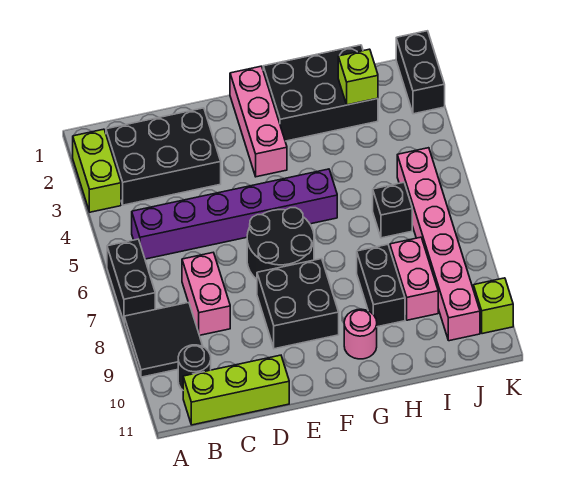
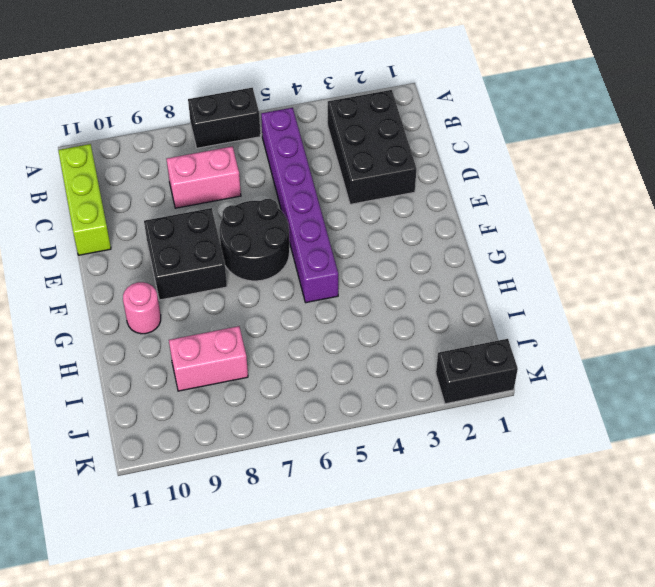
none -> lime brick A2:A3 level 1
none -> black tile A8:B9 level 1
none -> black round brick B10 level 1

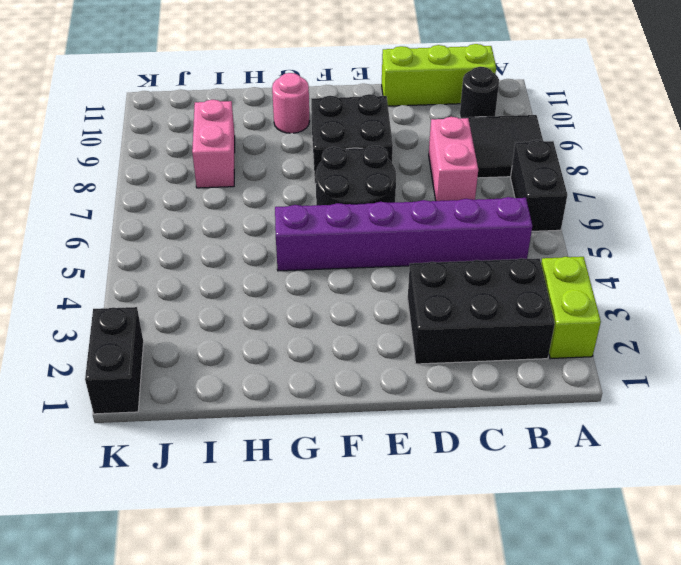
none -> pink brick F1:F3 level 1
none -> black brick G1:I2 level 1
none -> black brick H8:H9 level 1

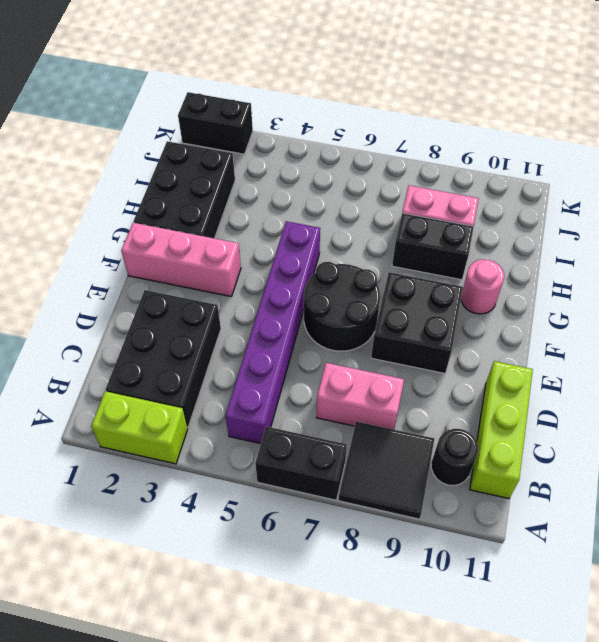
none -> black brick I6 level 1
none -> pink brick J5:J10 level 1
none -> lime brick K10 level 1

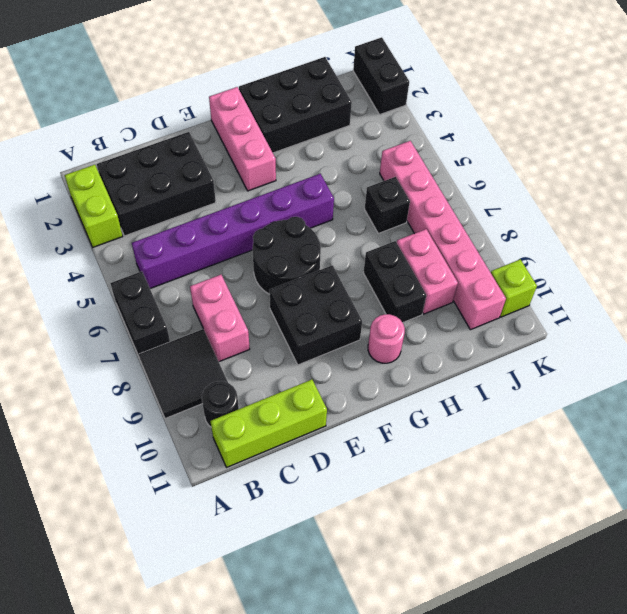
none -> lime brick I2 level 2

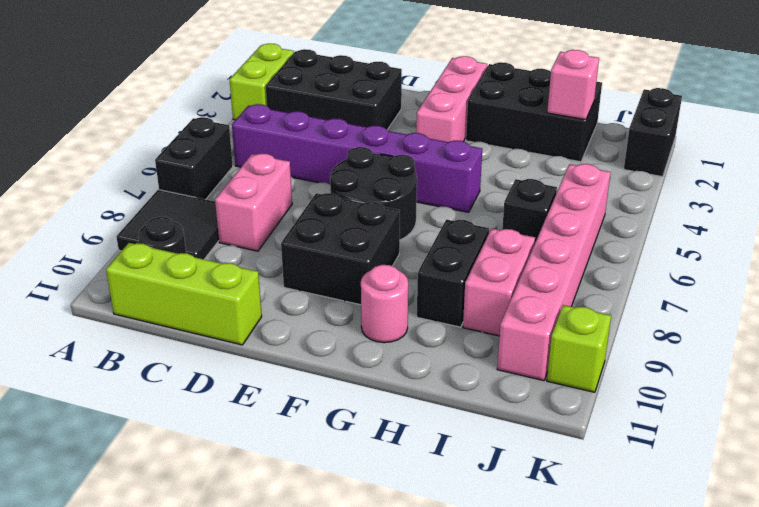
pink brick I2 level 2 -> lime brick I2 level 2

